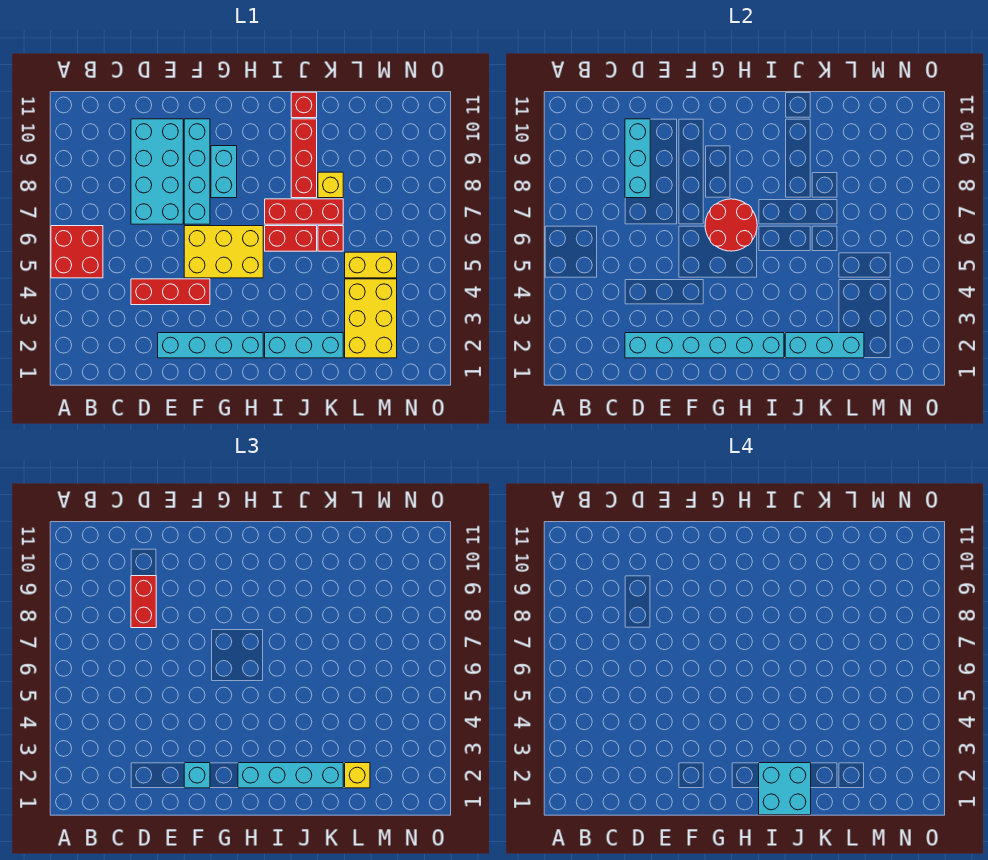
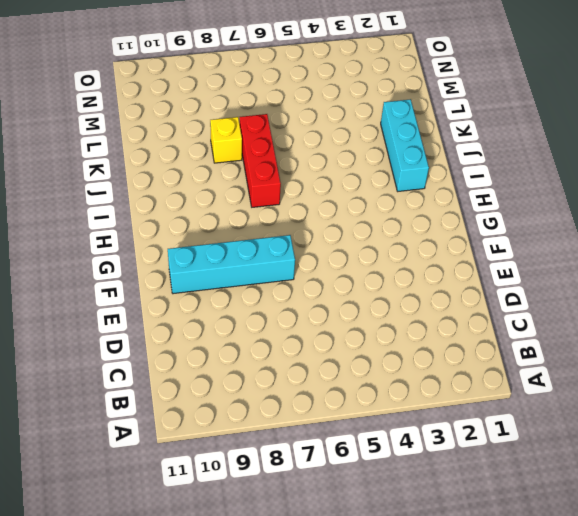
none -> red brick A5:B6 level 1
none -> red brick D4:F4 level 1
none -> cyan brick D7:E10 level 1

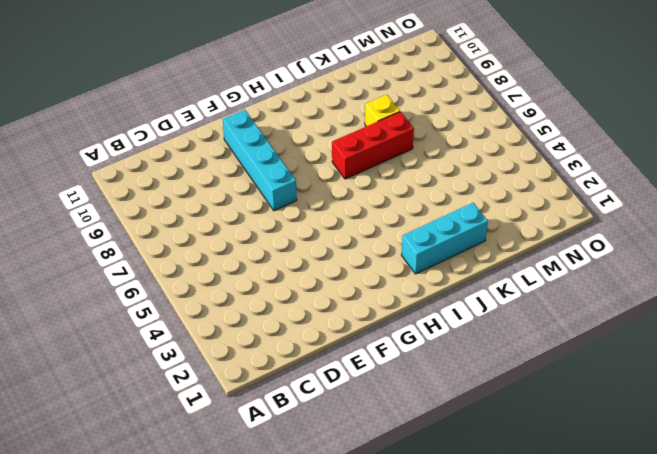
none -> red brick A5:B6 level 1
none -> red brick D4:F4 level 1
none -> cyan brick D7:E10 level 1

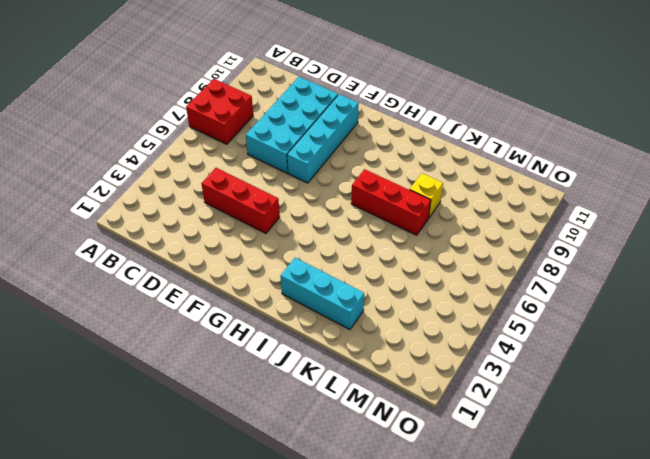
red brick A7:B8 level 1 -> red brick A5:B6 level 1
none -> cyan brick E2:H2 level 1
none -> yellow brick F5:H6 level 1
none -> cyan brick G8:G9 level 1

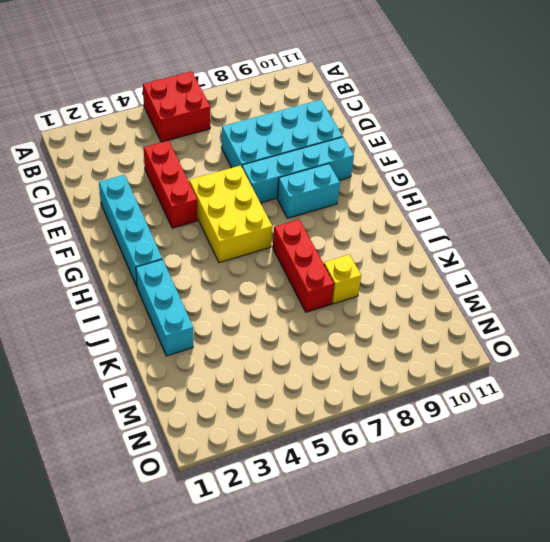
none -> red brick I6:J6 level 1
none -> red brick J8:J10 level 1
none -> red brick J11 level 1

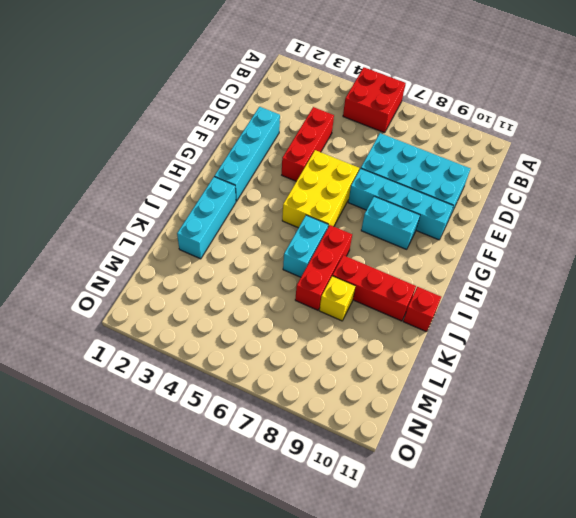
cyan brick I6:J6 level 1 -> red brick I6:J6 level 1
none -> red brick K6 level 1
none -> yellow brick L2:M4 level 1
none -> yellow brick L5:M5 level 1

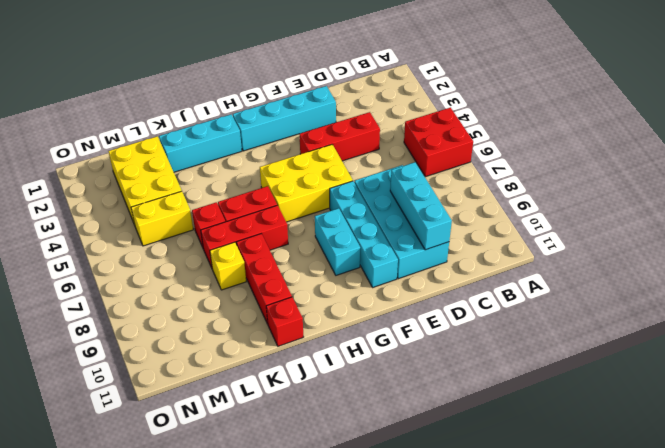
none -> cyan brick D2:I2 level 2
none -> red round brick G6:H7 level 2
none -> cyan brick J2:L2 level 2

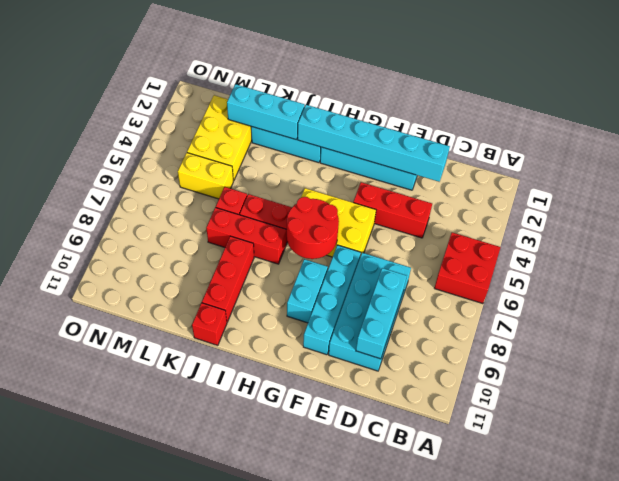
none -> yellow brick K8 level 1
none -> red brick D8:D9 level 3
none -> cyan brick F2 level 3

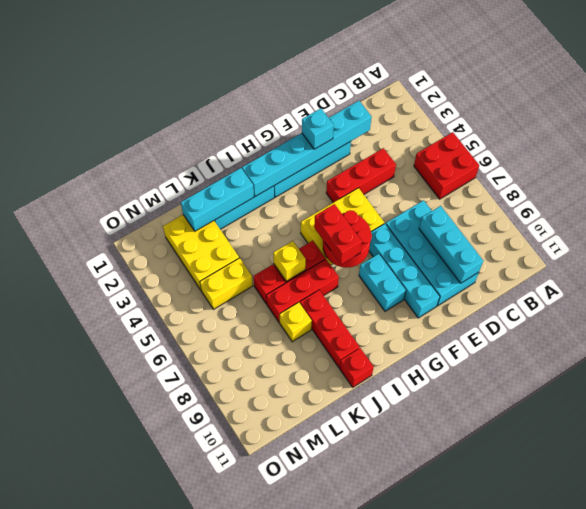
red brick H6:H7 level 3 -> red brick D8:D9 level 3
yellow brick J6 level 2 -> yellow brick L2 level 3
none -> cyan brick H2:K2 level 3
none -> cyan brick I1:J2 level 4

